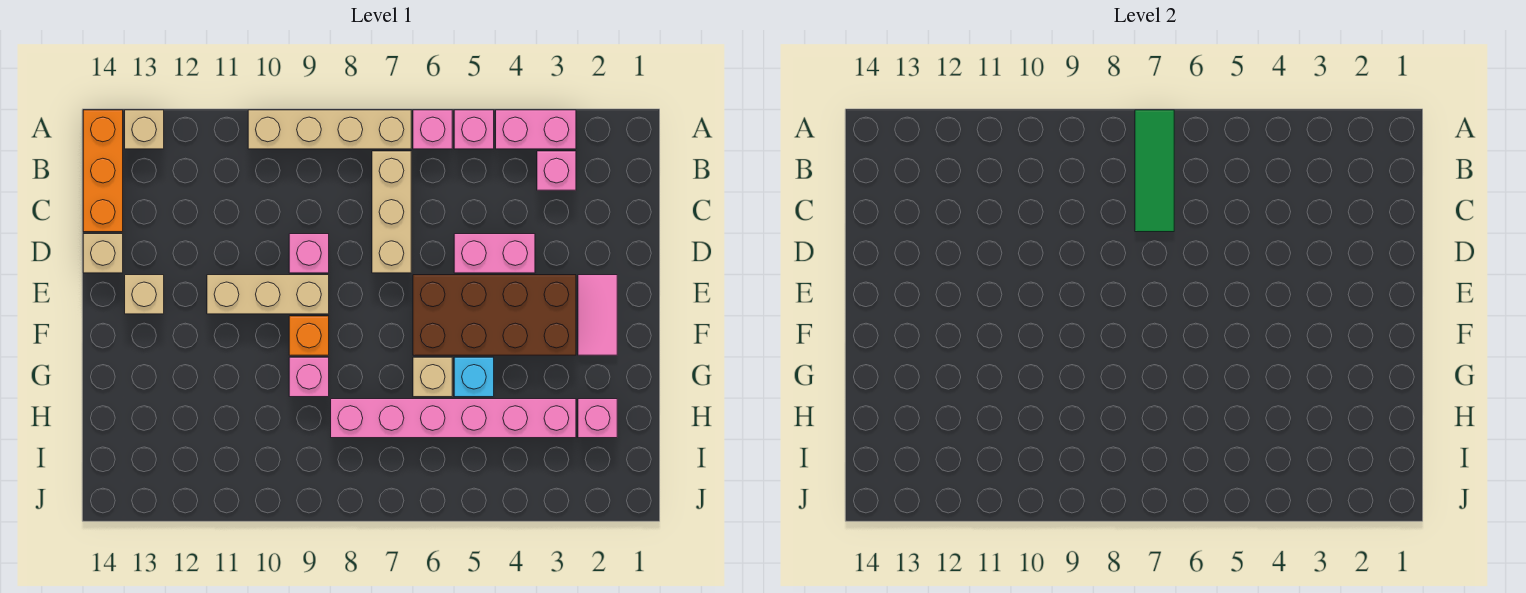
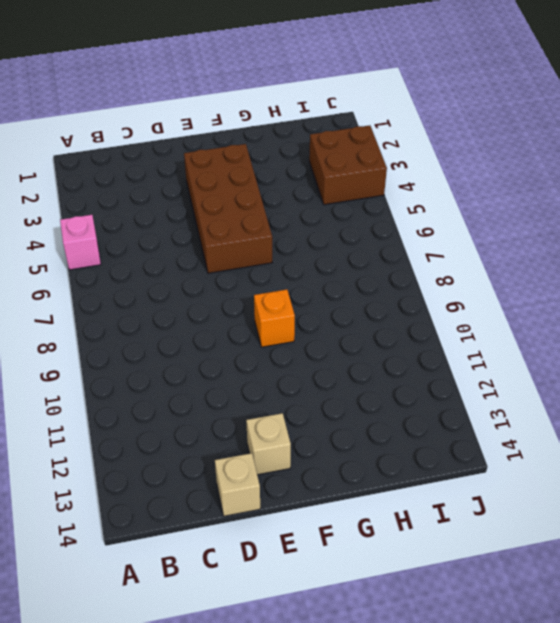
brown brick I3:J4 level 1 -> none
none -> pink brick A3:A4 level 1
none -> pink brick A6 level 1
none -> tan brick A7:A10 level 1

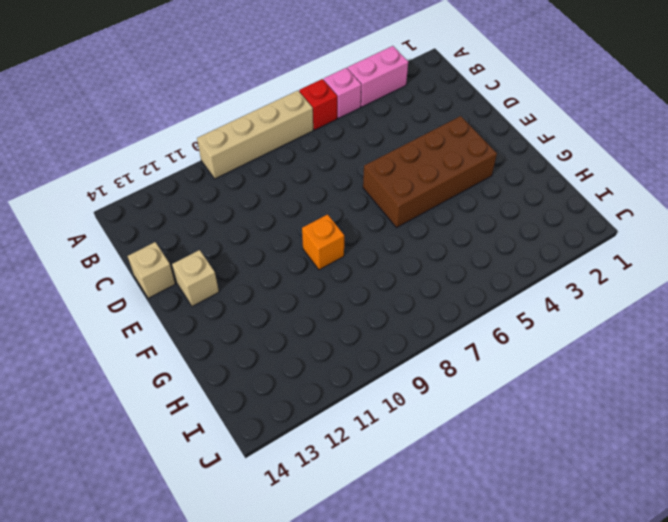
red brick A6 level 1 -> pink brick A6 level 1
none -> tan brick A13 level 1
none -> orange brick A14:C14 level 1
none -> pink brick B3 level 1

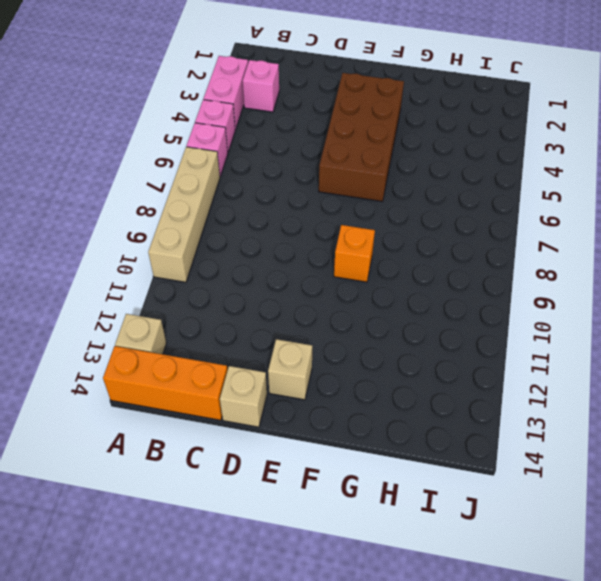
none -> tan brick B7:D7 level 1
none -> pink brick D4:D5 level 1
none -> pink brick D9 level 1

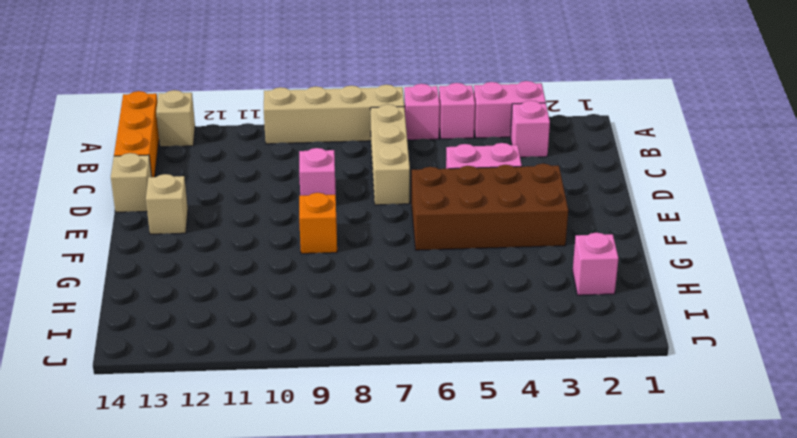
none -> pink tile E2:F2 level 1
none -> tan brick E9:E11 level 1
none -> cyan brick G5 level 1

